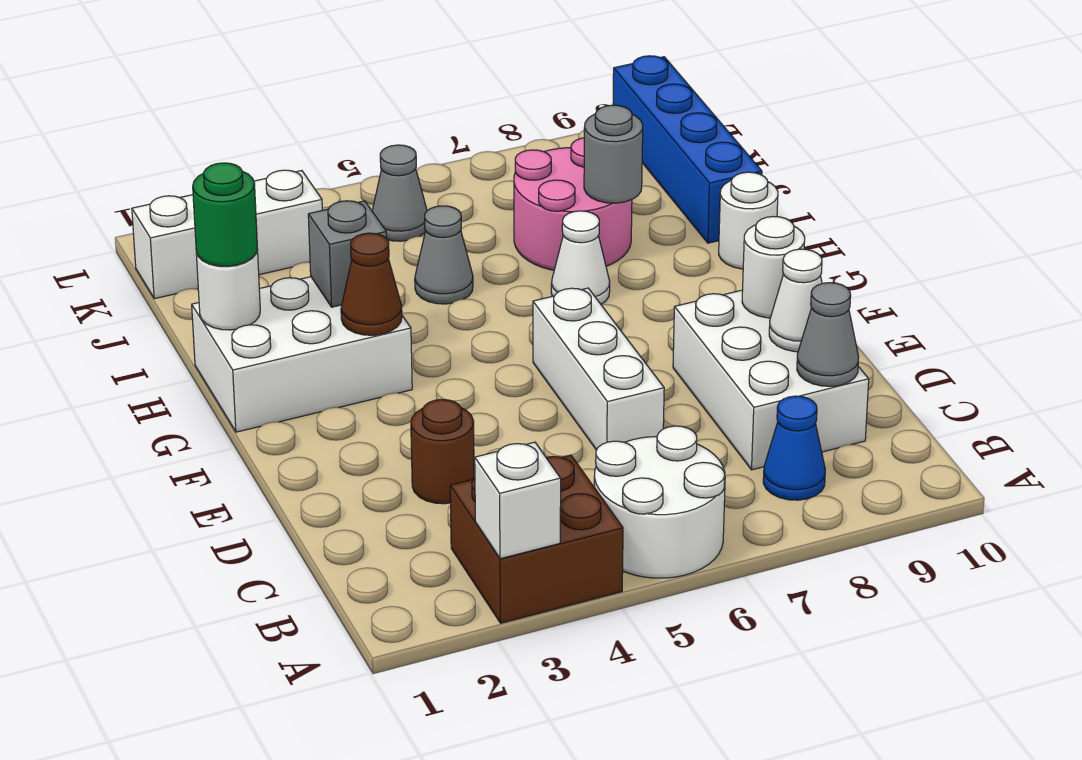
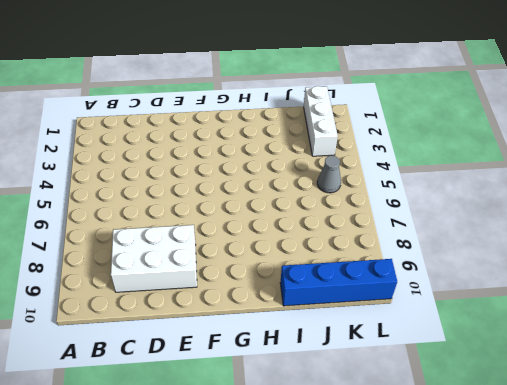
none -> brown brick A3:B4 level 1
none -> white round brick A5:B6 level 1
none -> blue cone B8 level 1

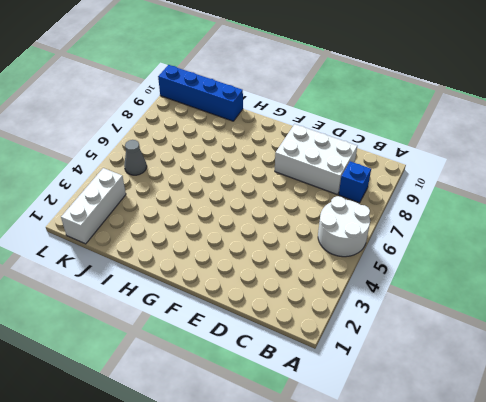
blue brick B8 level 1 -> blue cone B8 level 1
none -> brown brick A3:B4 level 1
none -> brown round brick D3 level 1
none -> white brick D6:F6 level 1

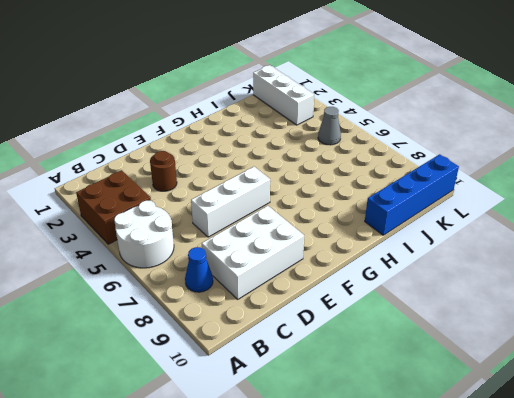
none -> white brick G1:H3 level 1
none -> white cone H7 level 1
none -> white round brick H10 level 1

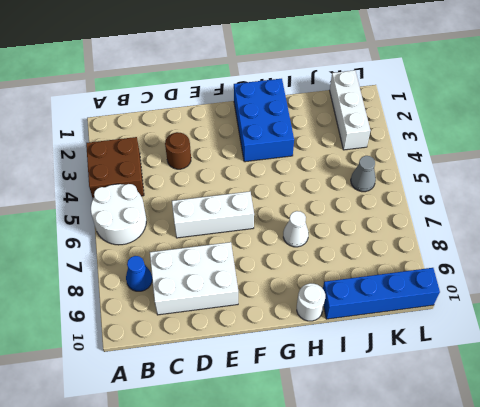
blue brick G1:H3 level 1 -> white brick G1:H3 level 1
none -> grey cone I5 level 1
none -> pink round brick I7:J8 level 1
none -> white brick A3 level 2

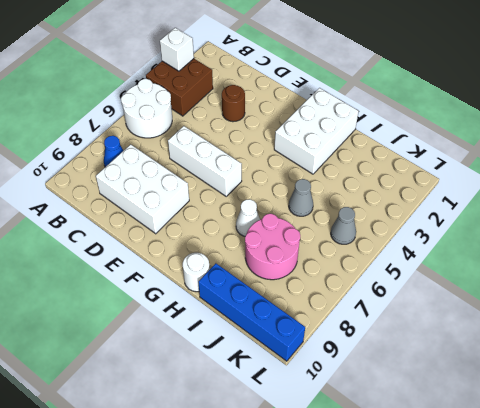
none -> white brick K1:K3 level 1
none -> grey cone C9 level 2
none -> white cone D9 level 2

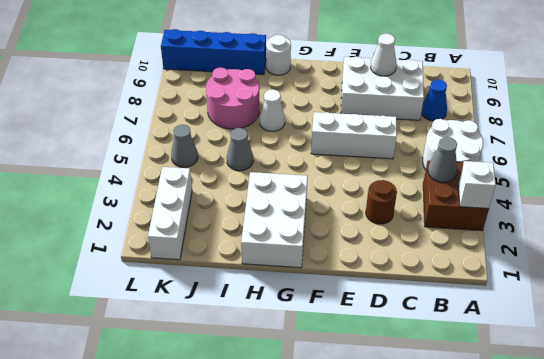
grey cone B4 level 2 -> grey cone C9 level 2
none -> white round brick E9 level 2
none -> brown cone G3 level 2
none -> white round brick H1 level 2

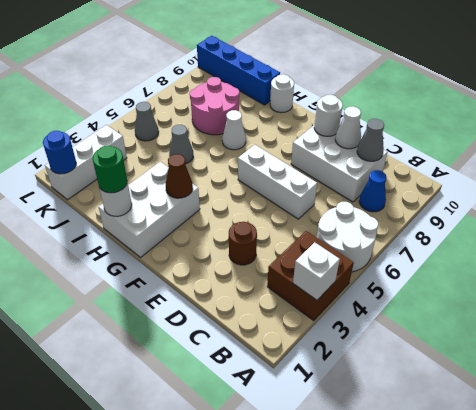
blue round brick K1 level 2 -> none
none -> grey brick H3 level 2
none -> grey round brick I8 level 2

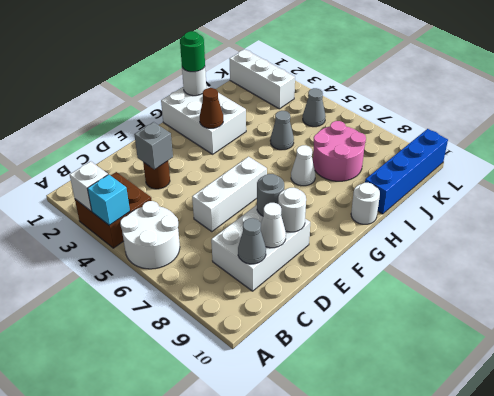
cyan brick A4 level 2 -> none
grey brick D3 level 2 -> grey brick H3 level 2
grey round brick E8 level 2 -> grey round brick I8 level 2
none -> blue cone B8 level 1

